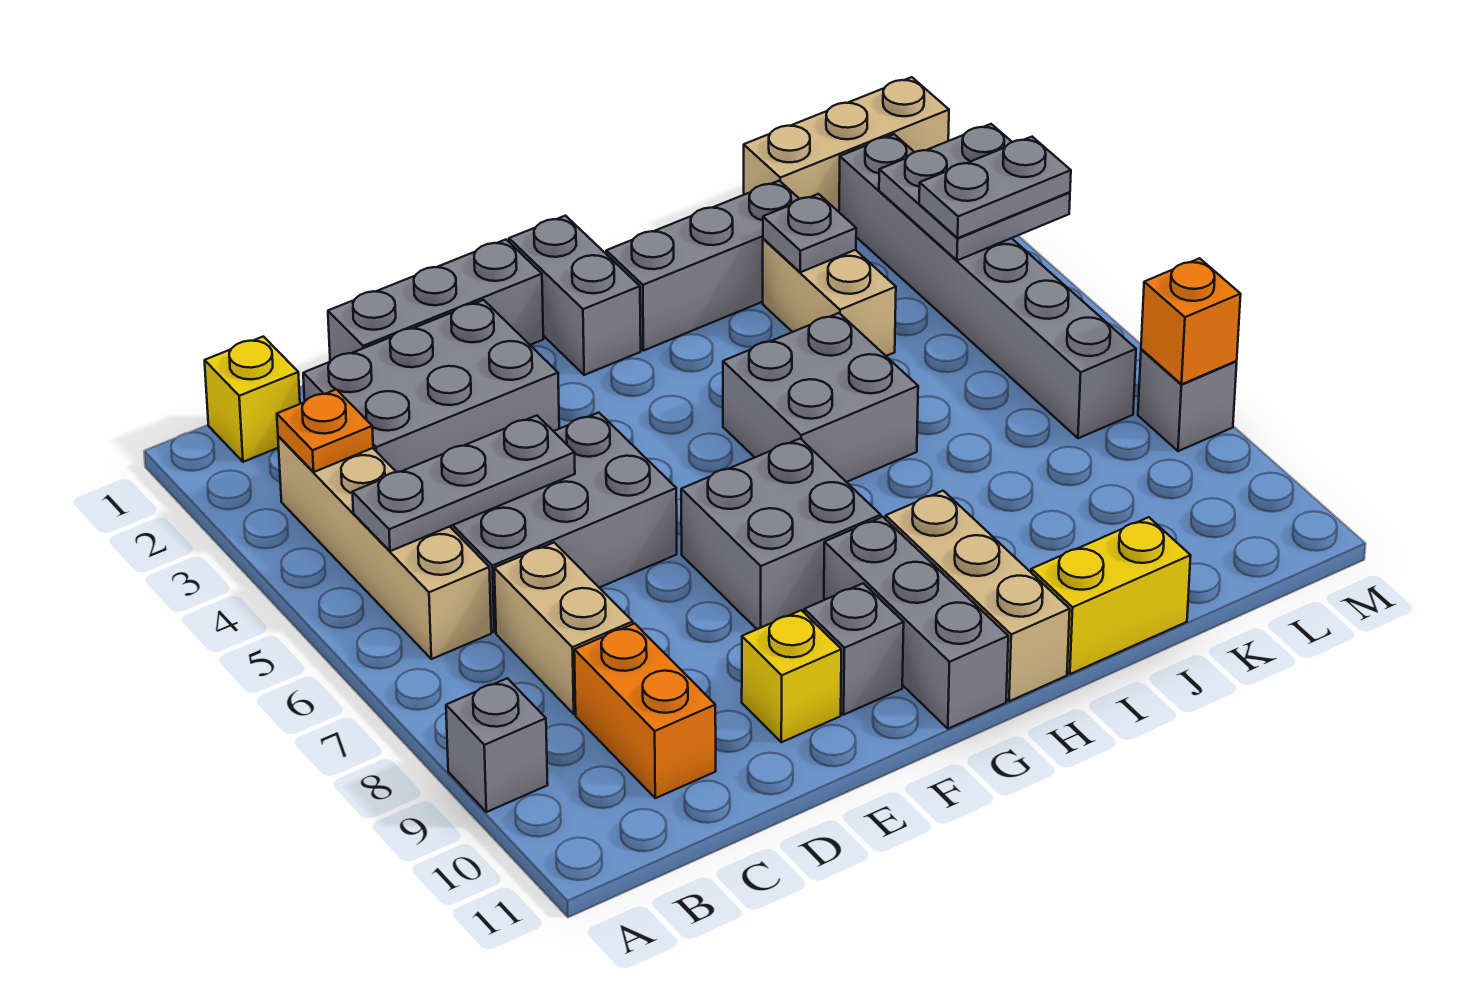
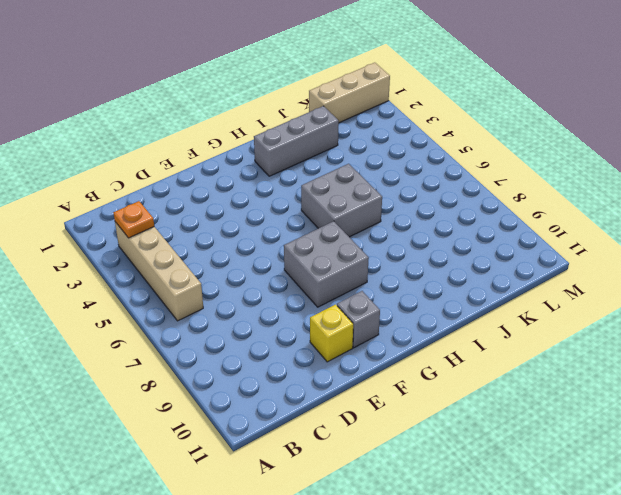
none -> grey brick A9 level 1
none -> yellow brick B1 level 1
none -> grey brick C2:E3 level 1

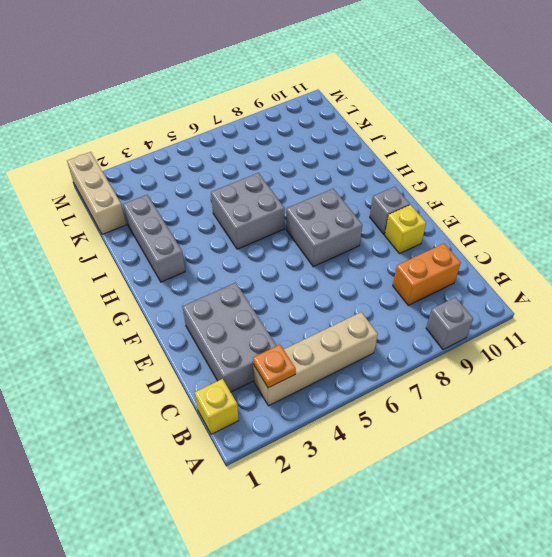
none -> grey brick C5:E6 level 1
none -> tan brick C7:C8 level 1
none -> grey brick D1:F1 level 1

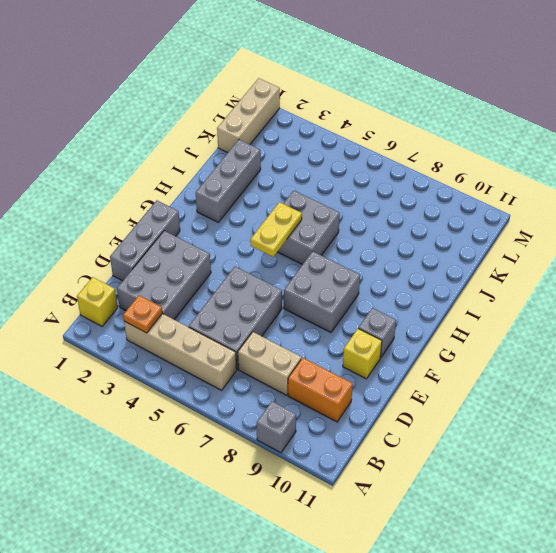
yellow plate G5:H5 level 2 -> none
none -> grey brick G1:G2 level 1
none -> grey brick G9:G11 level 1
none -> tan brick H9:H11 level 1

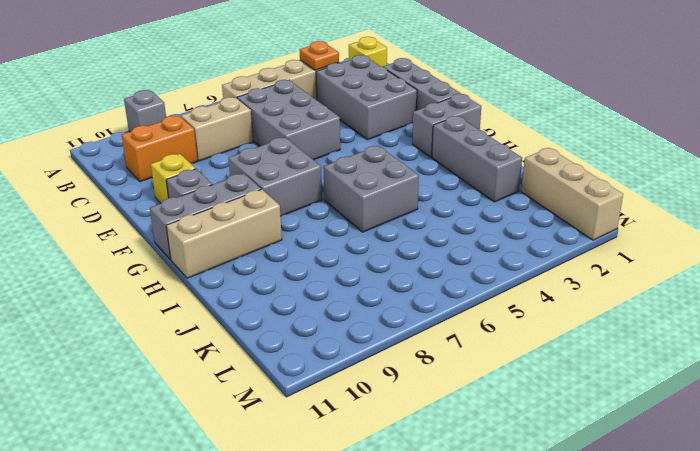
none -> yellow brick I11:J11 level 1
none -> tan brick J3:J4 level 1
none -> grey brick L2:L7 level 1

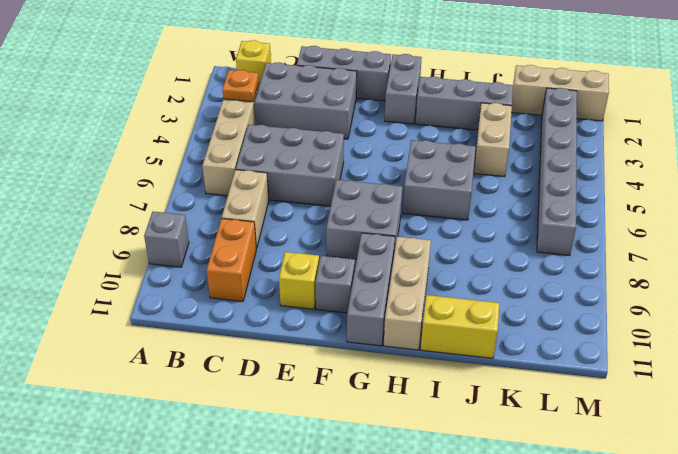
none -> grey brick M8 level 1
none -> grey plate B5:D5 level 2
none -> grey plate J3 level 2

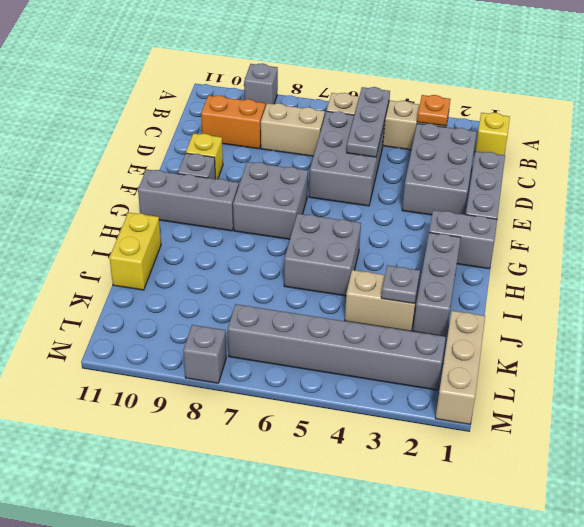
none -> tan brick H9:H11 level 1
none -> grey plate L3:M4 level 2
none -> orange brick M8 level 2

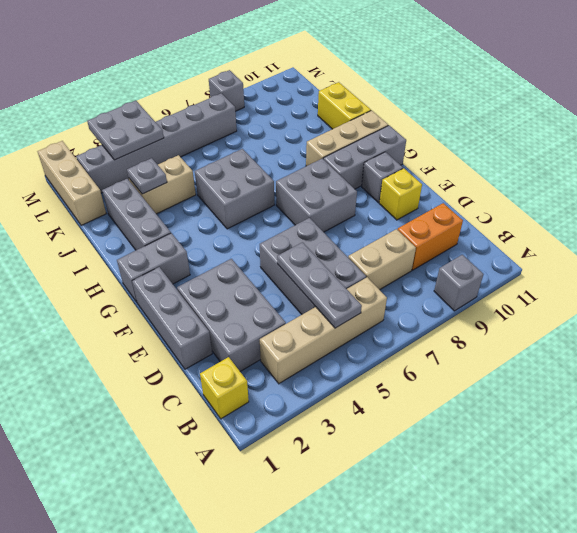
none -> orange plate B3 level 2
none -> orange brick M8 level 2
none -> grey plate L4:M4 level 3

